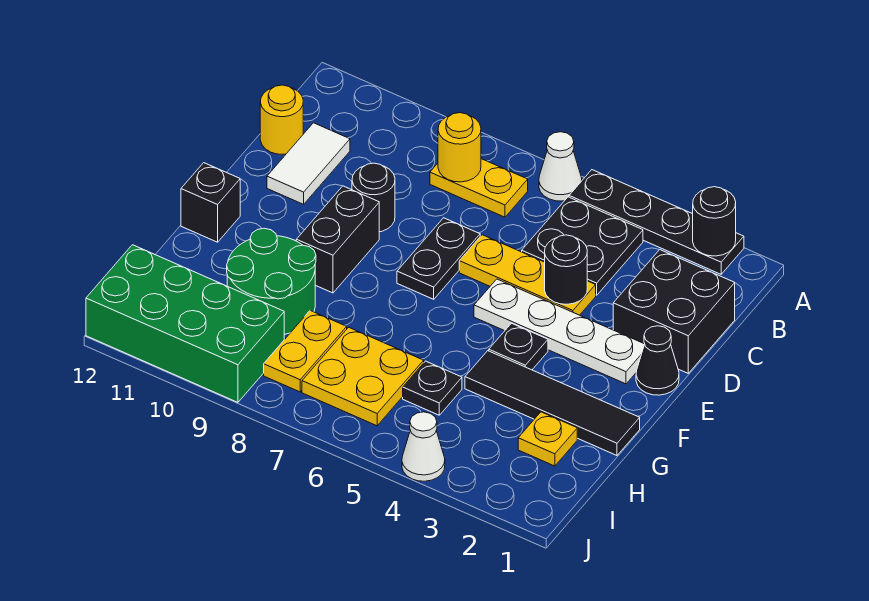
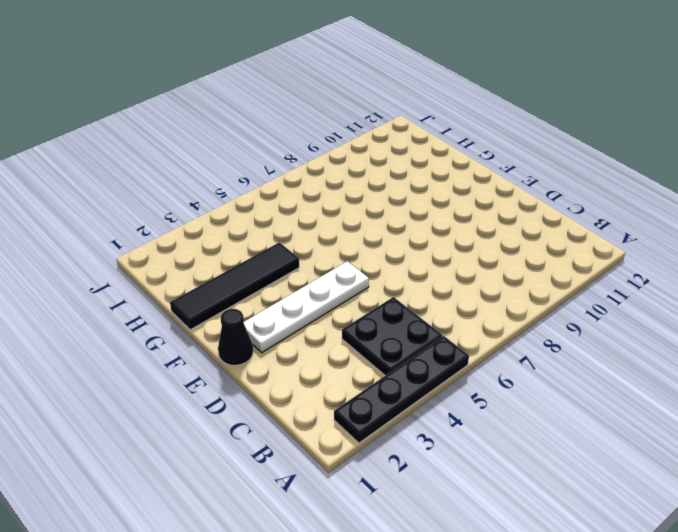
none -> white cone A6 level 1
none -> yellow plate B7:B8 level 1
none -> black brick C1:D2 level 1

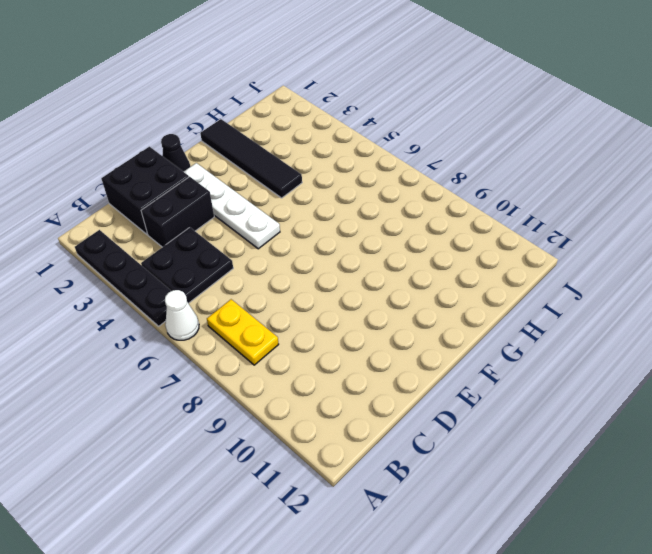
black brick C3:D3 level 1 -> black brick E9:F9 level 1
none -> white tile C11:D11 level 1
none -> yellow round brick C12 level 1
none -> yellow plate D4:D6 level 1

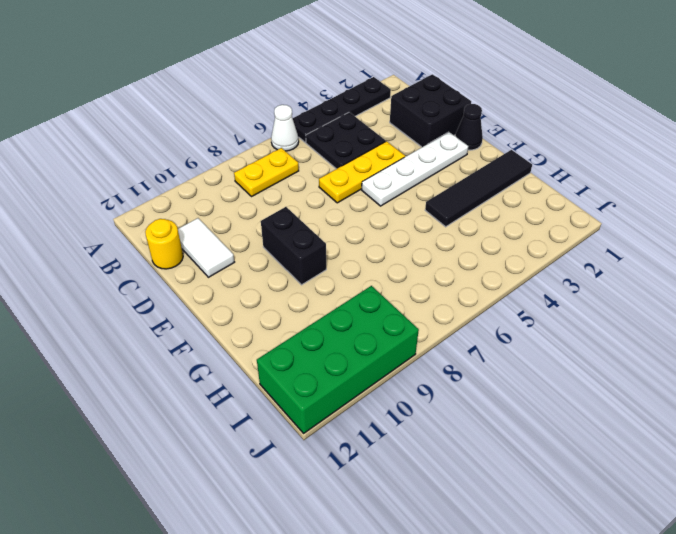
none -> black plate D7:E7 level 1
none -> black round brick D9 level 1
none -> black plate F4 level 1

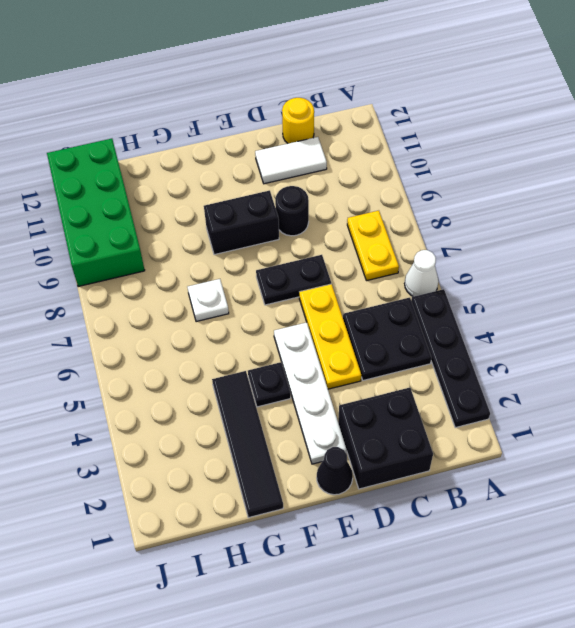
white plate G7 level 1 -> none
none -> black brick F12 level 1
none -> green round brick G9:H10 level 1
none -> yellow plate H2 level 1

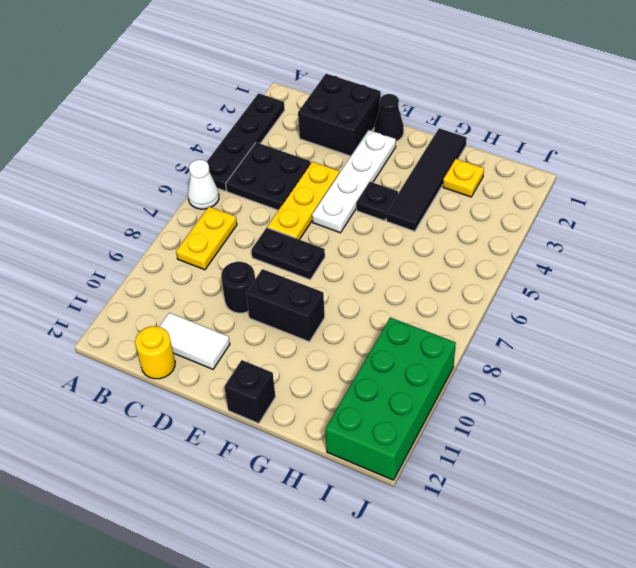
none -> green round brick G9:H10 level 1
none -> black plate H5 level 1
none -> yellow plate H6:I7 level 1

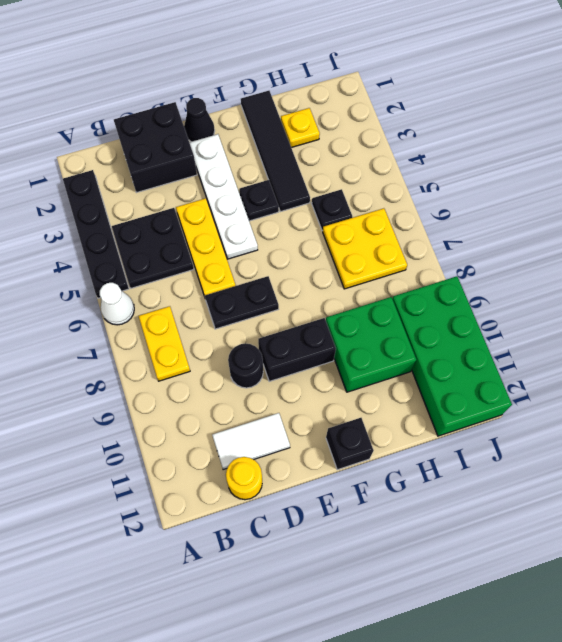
green brick G9:H10 level 1 -> green round brick G9:H10 level 1
none -> yellow plate H8:I8 level 1
none -> white cone J4 level 1
none -> black round brick A2 level 2

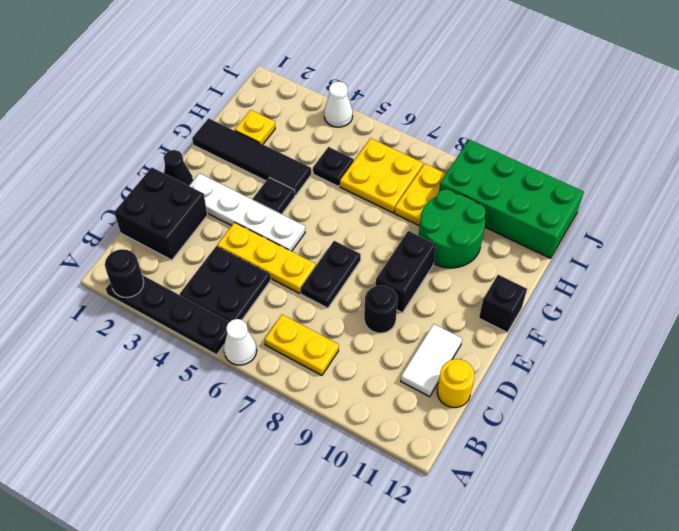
none -> yellow round brick B8 level 2
none -> black round brick D4 level 2

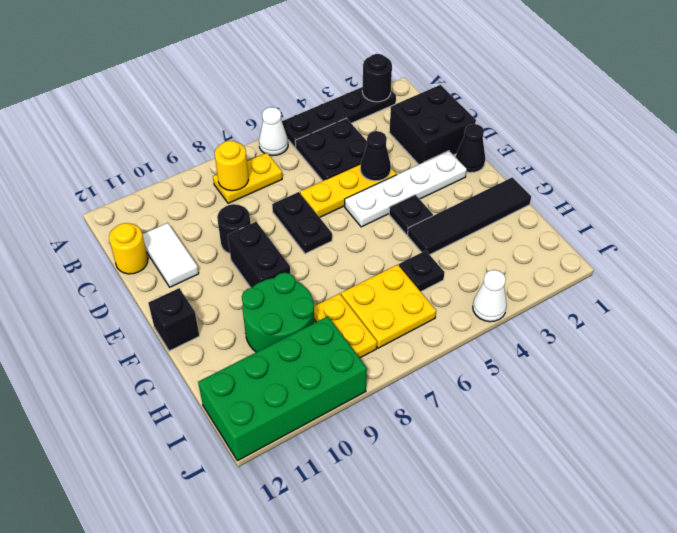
black cone D4 level 2 -> black round brick D4 level 2
none -> yellow plate H2 level 1

